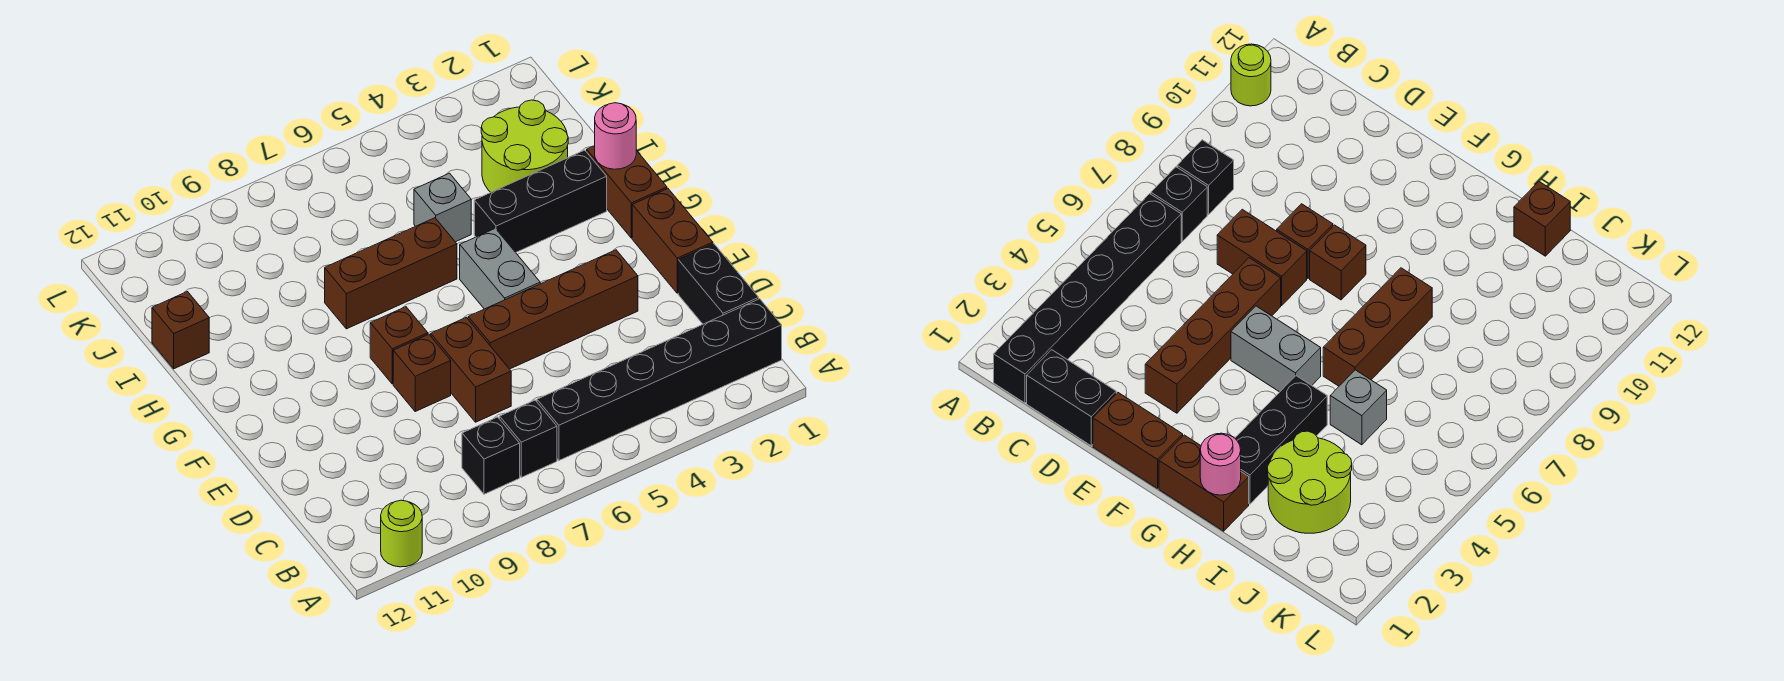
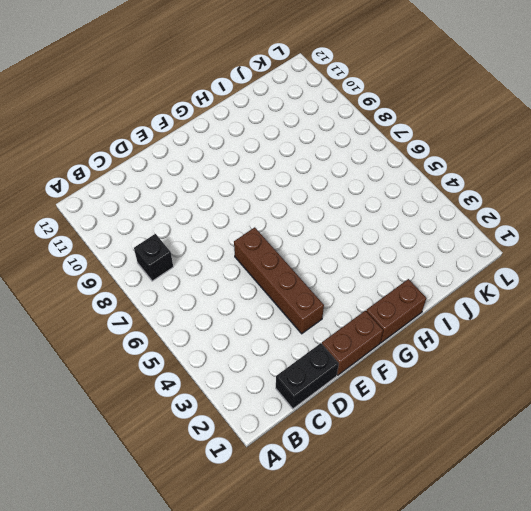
none -> lime round brick A11 level 1
none -> black brick B1:B6 level 1
none -> black brick B7 level 1

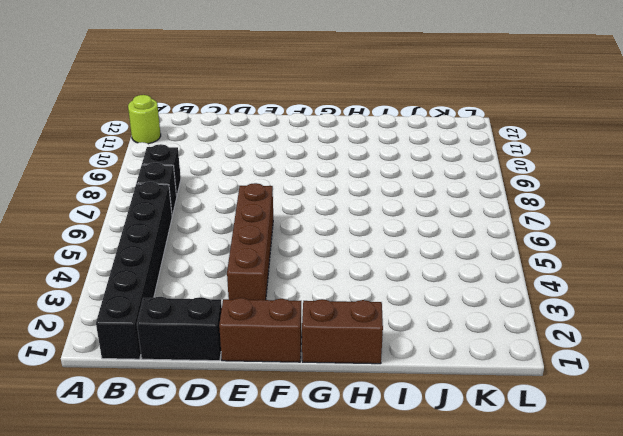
none -> brown brick D7:E7 level 1
none -> brown brick E8 level 1
none -> grey brick F5:G5 level 1

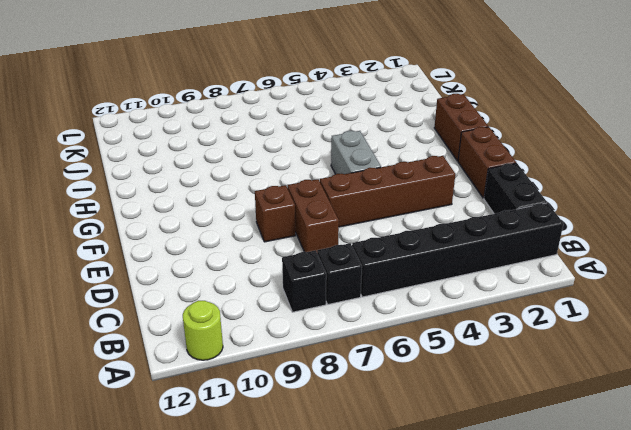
none -> brown brick F8 level 1
none -> black brick H2:H4 level 1
none -> brown brick H6:H8 level 1

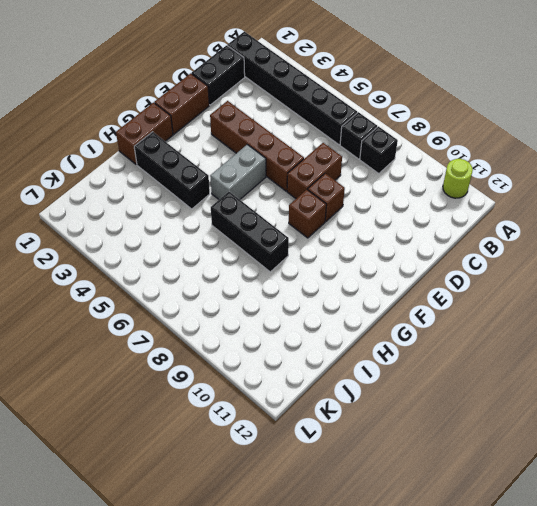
black brick H6:H8 level 1 -> brown brick H6:H8 level 1
none -> lime round brick I2:J3 level 1
none -> grey brick I5 level 1
none -> brown brick I12 level 1

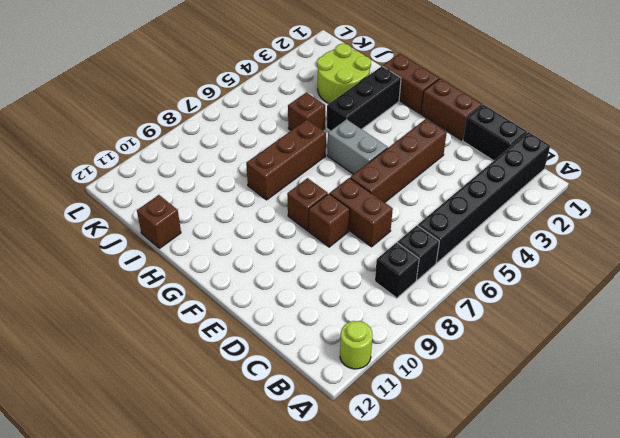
brown brick I5 level 1 -> grey brick I5 level 1
none -> pink round brick H1 level 2

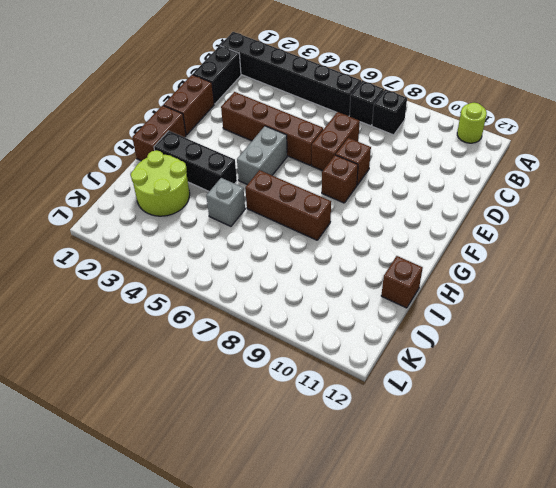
none -> pink round brick H1 level 2

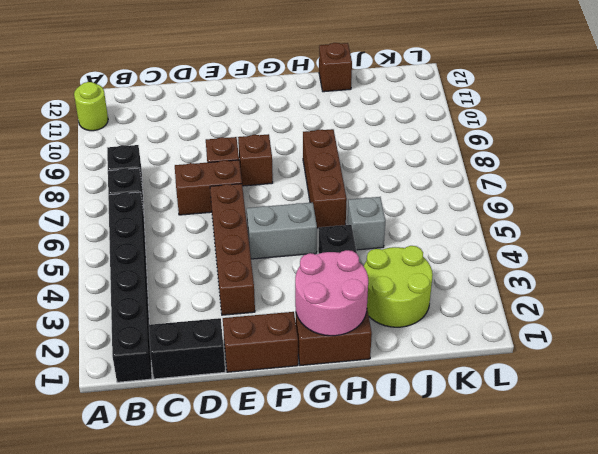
pink round brick G1:H2 level 2 -> pink round brick H1 level 2

